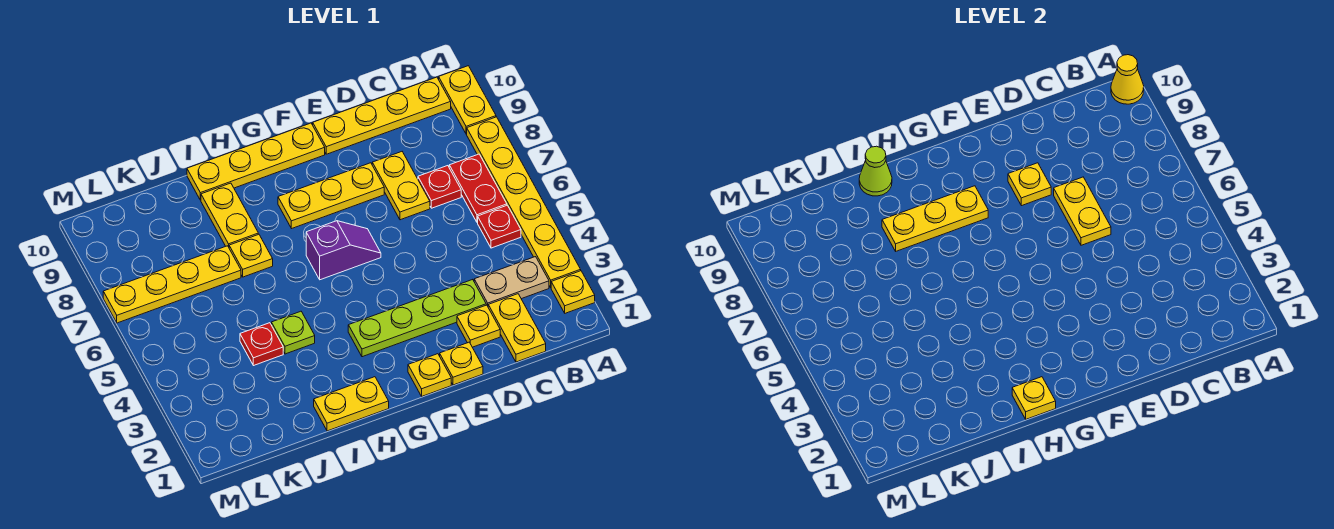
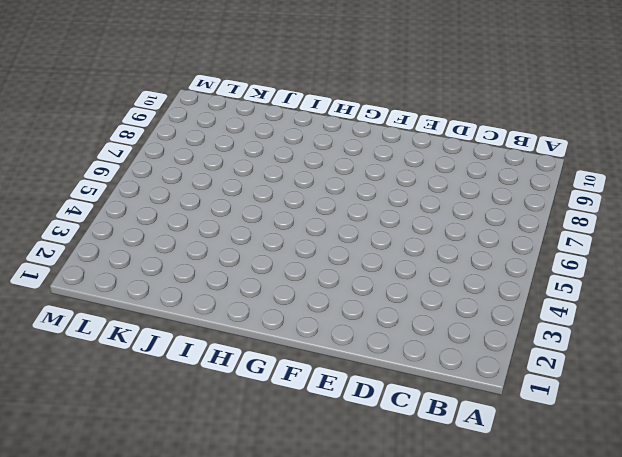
none -> yellow plate A2 level 1
none -> yellow plate A3:A8 level 1
none -> yellow plate A9:A10 level 1

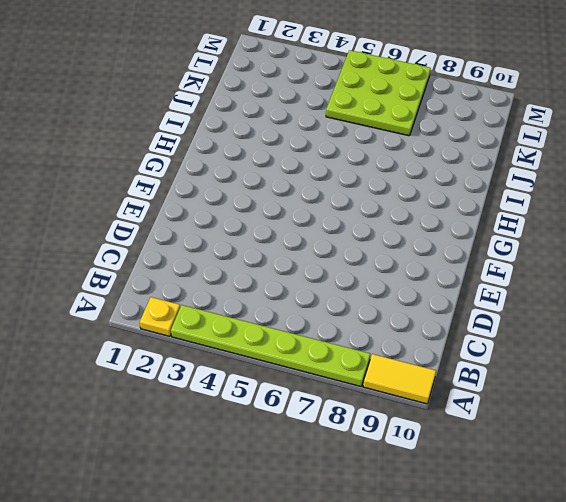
lime plate A3:A8 level 1 -> yellow plate A3:A8 level 1
yellow tile A9:A10 level 1 -> yellow plate A9:A10 level 1
lime plate K5:M7 level 1 -> yellow plate J7:M7 level 1
none -> tan plate B3:C3 level 1
none -> red plate B5 level 1
none -> red plate B6:B7 level 1

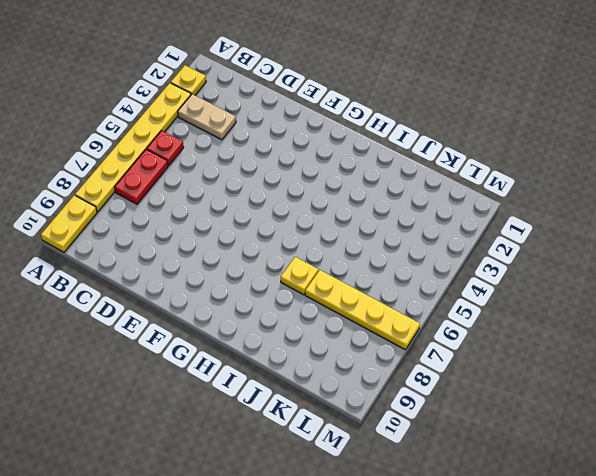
none -> yellow plate B10:E10 level 1
none -> yellow plate C1:C2 level 1
none -> red plate C7 level 1

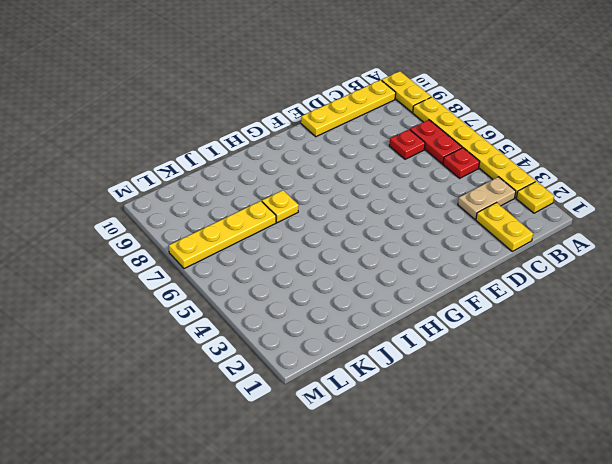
none -> yellow plate D2 level 1
none -> lime plate D3:G3 level 1
none -> yellow plate D7:D8 level 1

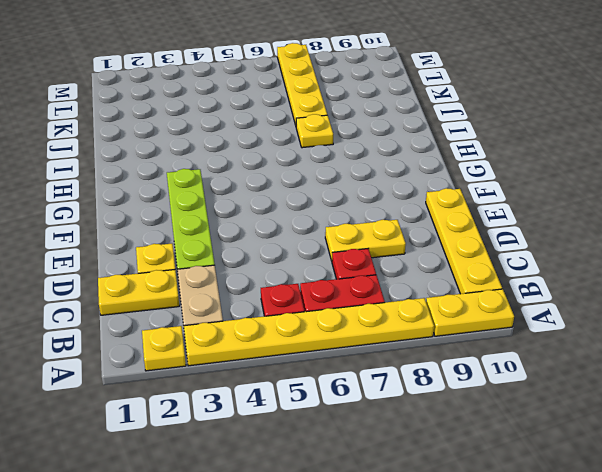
none -> yellow plate E1 level 1
none -> yellow plate E8:G8 level 1
none -> yellow plate F1 level 1

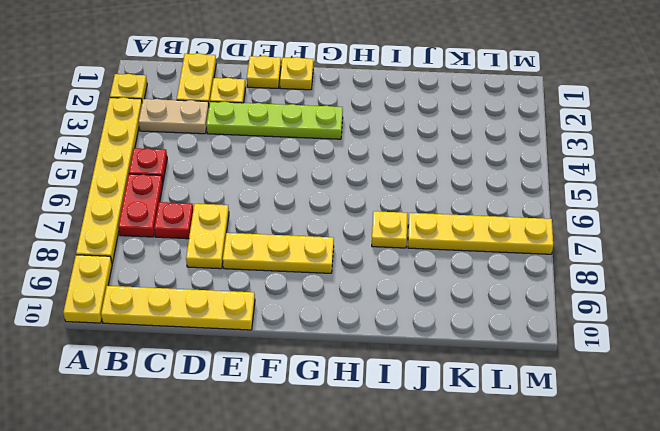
none -> purple slope F6:G6 level 1 top G
none -> yellow plate F10:I10 level 1
none -> yellow plate H1:I1 level 1

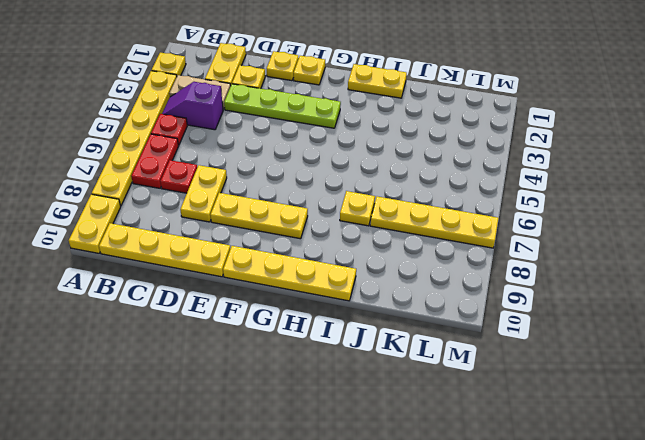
purple slope B4:C4 level 1 top C -> purple slope F6:G6 level 1 top G
none -> lime plate I4 level 1
none -> yellow plate I8:I9 level 1
none -> red plate J4 level 1

